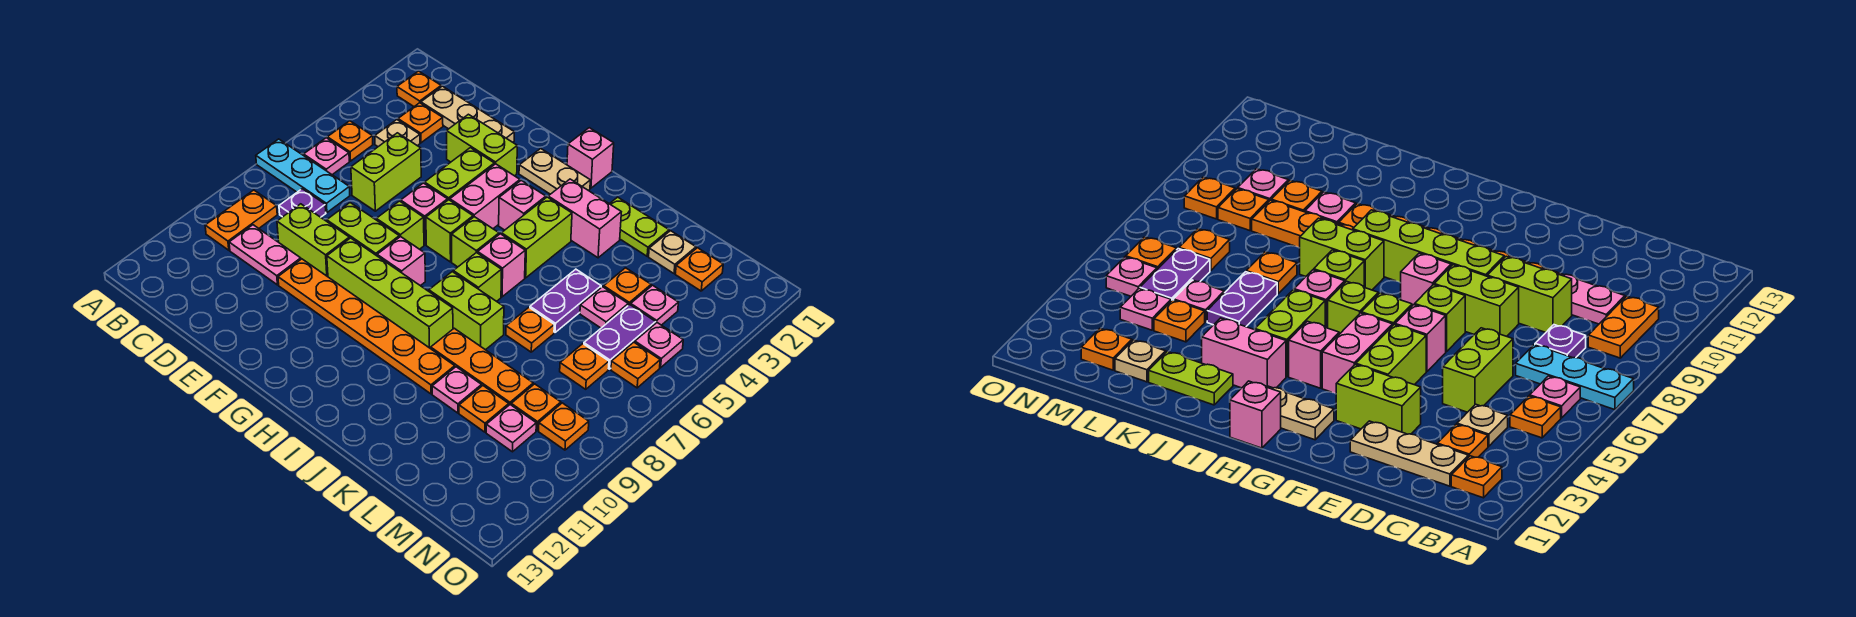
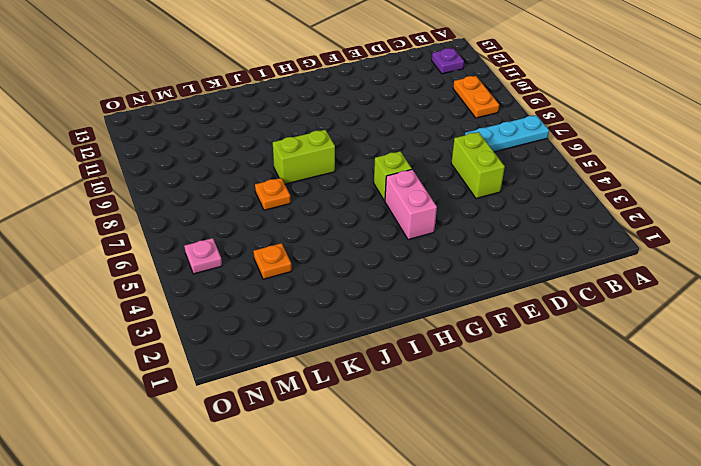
purple plate B12 level 1 -> purple plate C8 level 1
none -> orange plate B2 level 1
none -> orange plate B5 level 1
none -> pink plate B6 level 1
none -> tan plate C2:E2 level 1

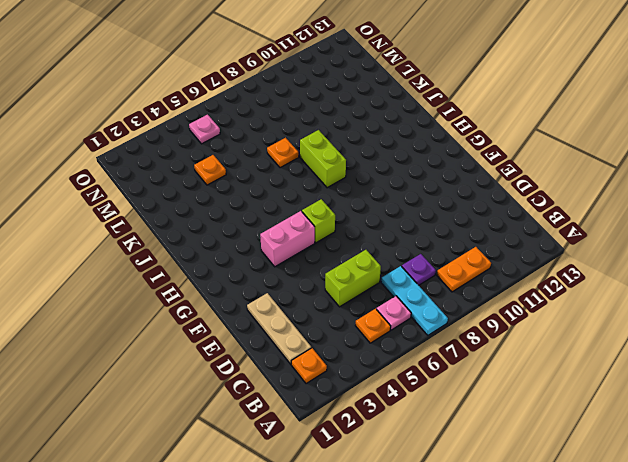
none -> orange plate C3 level 1
none -> tan plate C4 level 1
none -> pink plate C10:D10 level 1
none -> lime brick D9:E9 level 1

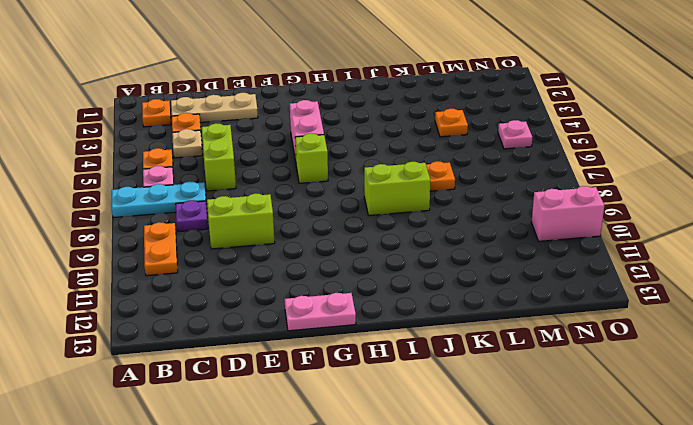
pink plate F13:G13 level 1 -> pink plate C10:D10 level 1
pink brick N10:O10 level 1 -> pink brick I3:J3 level 1
none -> lime brick E3:F3 level 1
none -> lime brick E8:F8 level 1
none -> orange plate E10:J10 level 1
none -> lime brick F4:F5 level 1

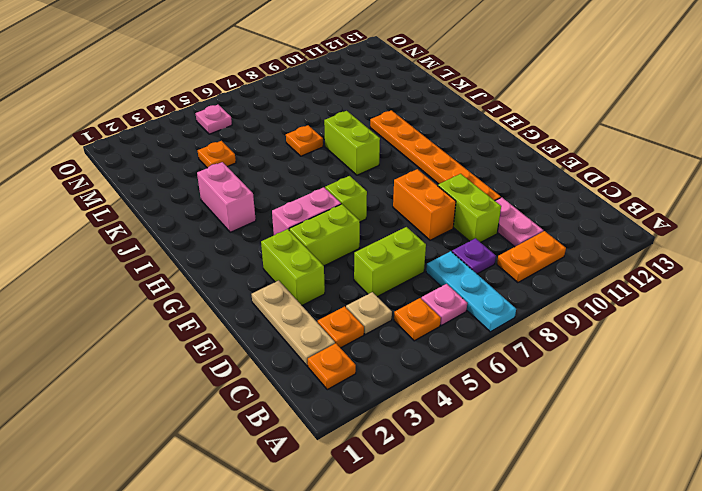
orange brick E8:F8 level 1 -> lime brick E8:F8 level 1
none -> pink brick F6 level 1
none -> lime brick F7 level 1
none -> lime brick F9:I9 level 1
none -> tan plate G2:H2 level 1

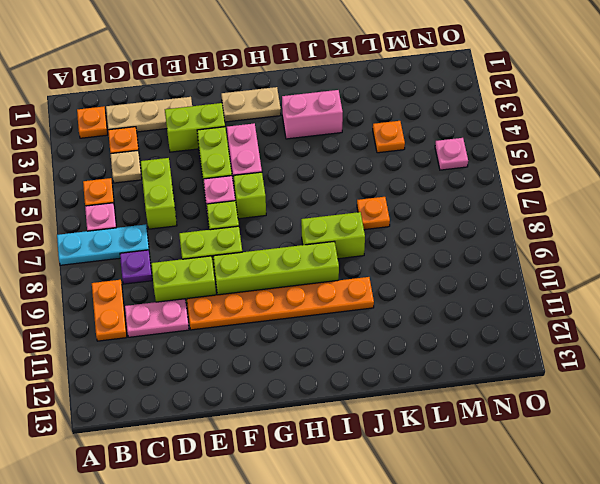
none -> pink brick G8 level 1
none -> pink brick H1 level 1
none -> pink brick H4 level 1
none -> lime brick H6 level 1

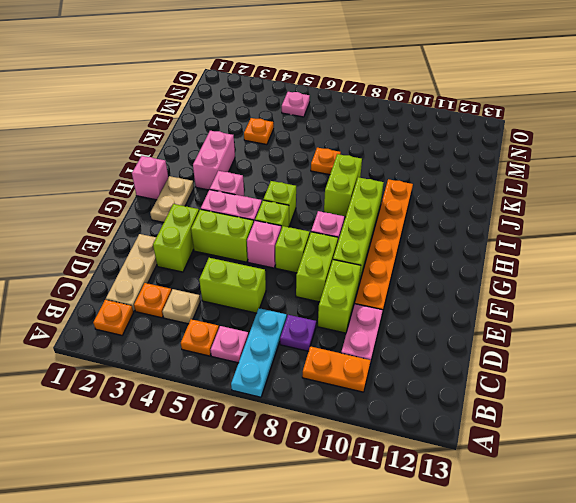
none -> lime brick I4:I5 level 1
none -> pink brick I6 level 1
none -> lime brick I7 level 1
none -> lime plate J2:K2 level 1

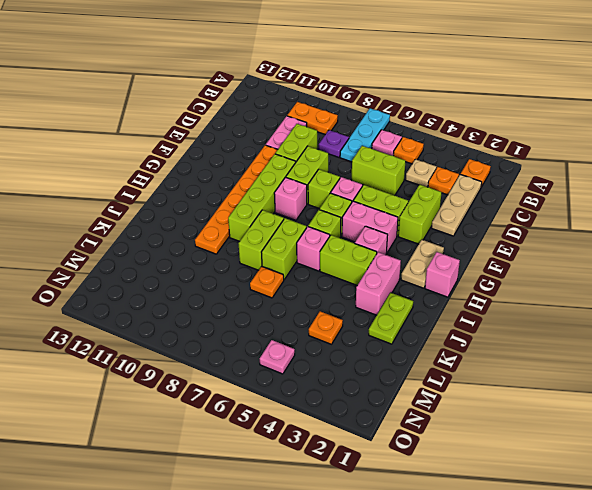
lime brick I7:J7 level 1 -> lime brick I7 level 1
none -> orange plate J9:L9 level 1
none -> purple plate K5:K6 level 1
none -> pink plate K10 level 1
none -> tan plate L2 level 1

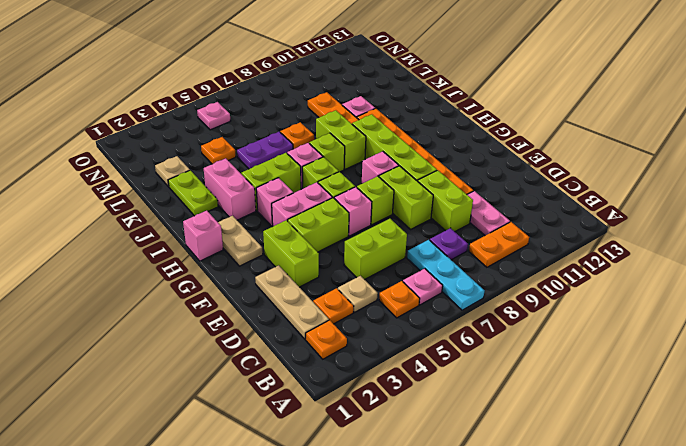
none -> pink plate L5 level 1
none -> orange plate L10 level 1
none -> orange plate M2 level 1
none -> pink plate M4 level 1

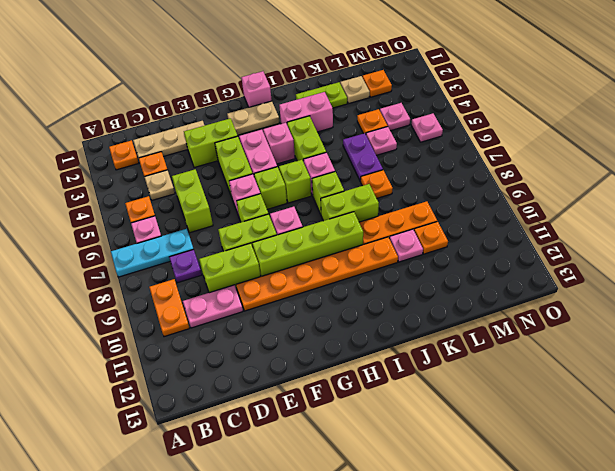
none -> purple plate M5:M6 level 1
none -> orange plate M7 level 1
none -> orange plate M9 level 1
none -> pink plate M10 level 1

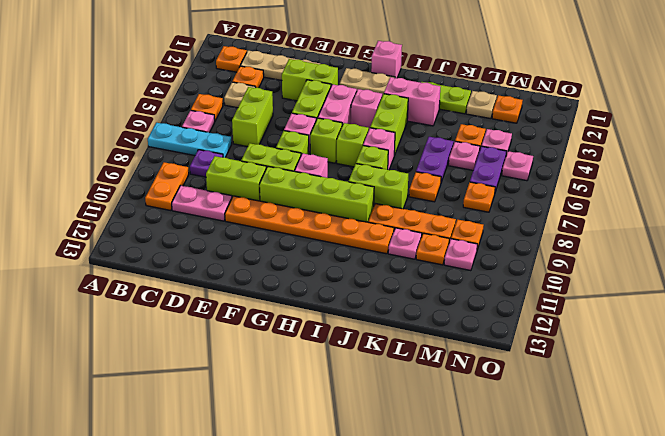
none -> orange plate N6 level 1
none -> orange plate N9 level 1

